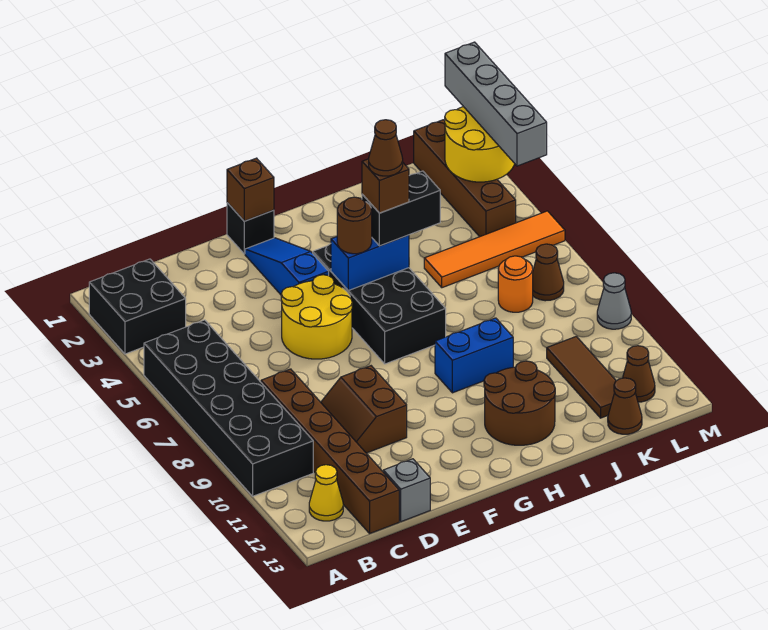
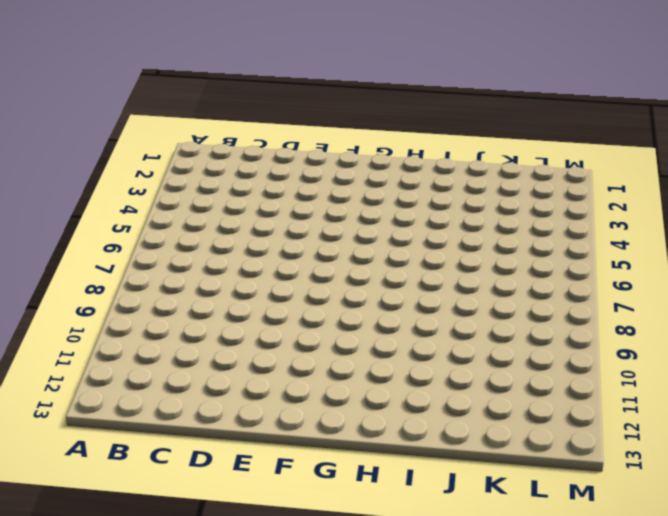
none -> black brick A2:B3 level 1
none -> black brick A5:B10 level 1
none -> yellow cone B12 level 1

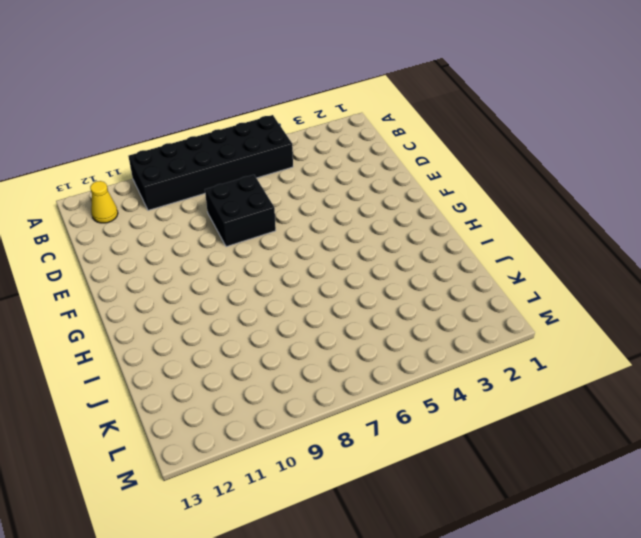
black brick D7:E8 level 1 -> black brick A2:B3 level 1
none -> brown brick C8:C13 level 1
none -> brown slope D9:E10 level 1 top E
none -> grey brick D13 level 1

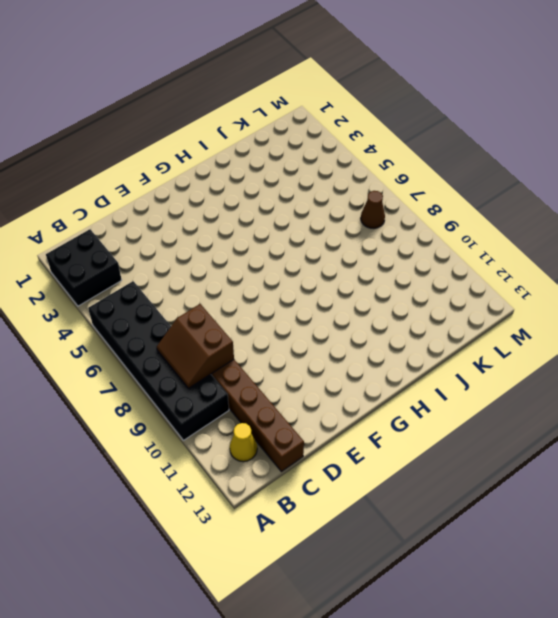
brown slope B8:C9 level 2 top C -> brown slope D9:E10 level 1 top E
none -> grey brick D13 level 1
none -> yellow round brick E5:F6 level 1
none -> black brick F1 level 1

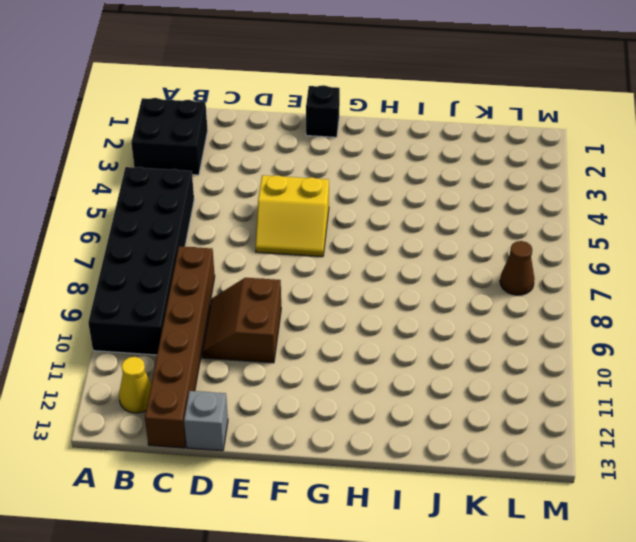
yellow slope E5:F6 level 1 top 5 -> yellow round brick E5:F6 level 1
none -> blue slope F2:F4 level 1 top 4
none -> black brick G4:H7 level 1
none -> blue brick H9:I9 level 1

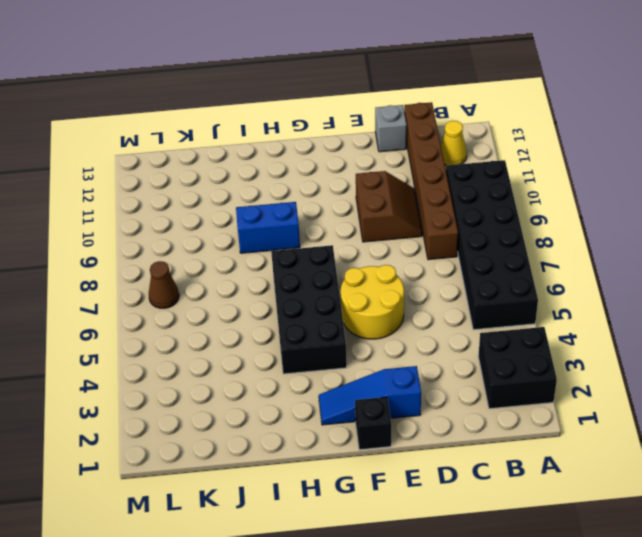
blue slope E2:G2 level 1 top E -> blue slope F2:F4 level 1 top 4
none -> brown round brick H11:I12 level 1
none -> orange tile J5:M5 level 1
none -> orange round brick K7 level 1

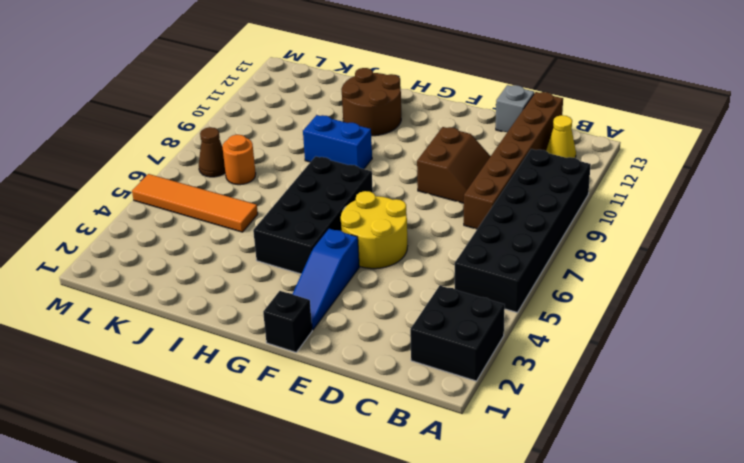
none -> brown tile K10:K12 level 1
none -> brown cone K13 level 1
none -> brown brick L1:L4 level 1

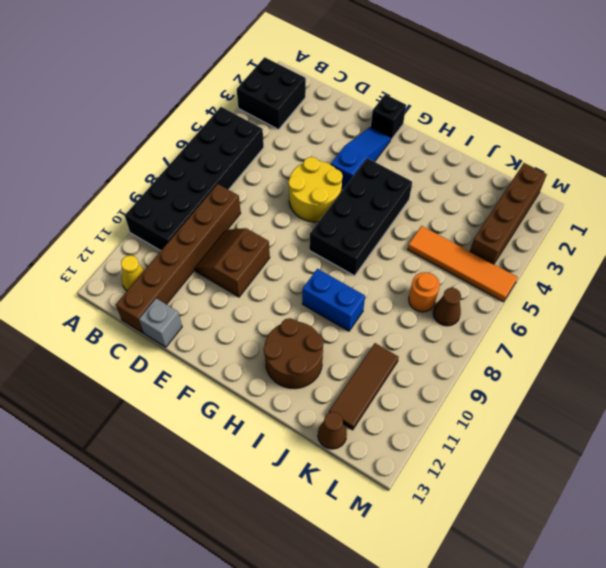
none -> brown cone L12 level 1
none -> grey cone M9 level 1
none -> brown brick F1 level 2

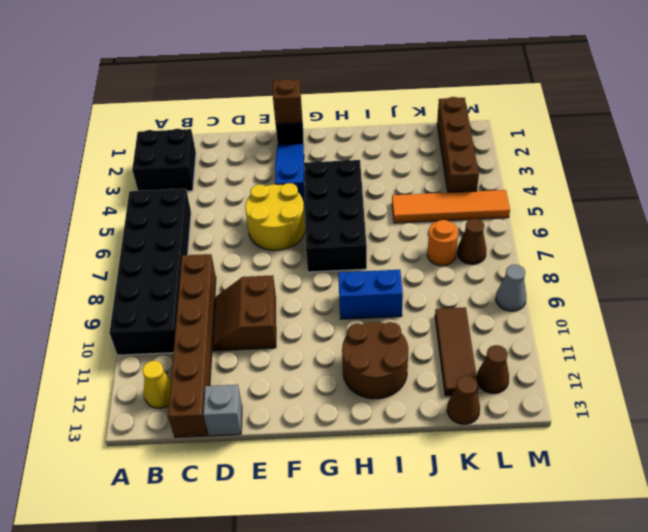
none -> blue brick G5:H5 level 2
none -> yellow round brick L2:M3 level 2
none -> brown round brick G5 level 3

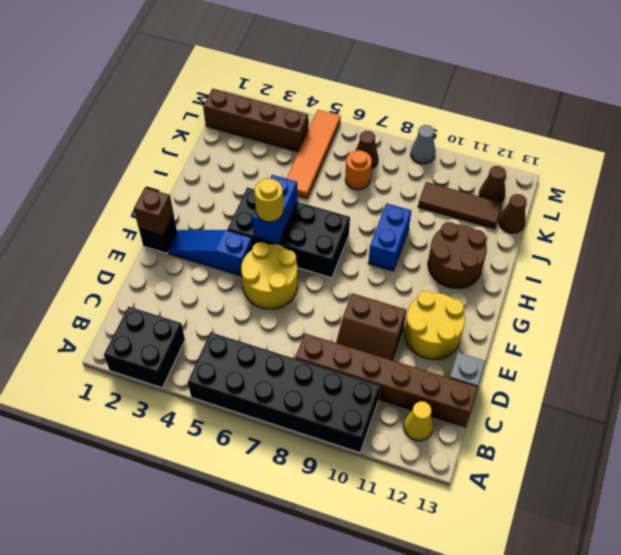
yellow round brick E11:F12 level 1 -> yellow round brick L2:M3 level 2
yellow round brick G5 level 3 -> brown round brick G5 level 3
none -> black brick H5:I5 level 3
none -> grey brick M1:M4 level 3
none -> brown brick H5 level 4

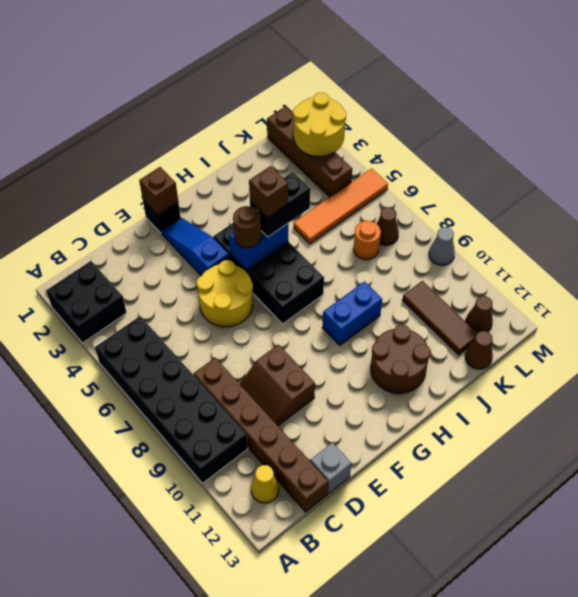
none -> grey brick M1:M4 level 3
none -> brown cone H5 level 5

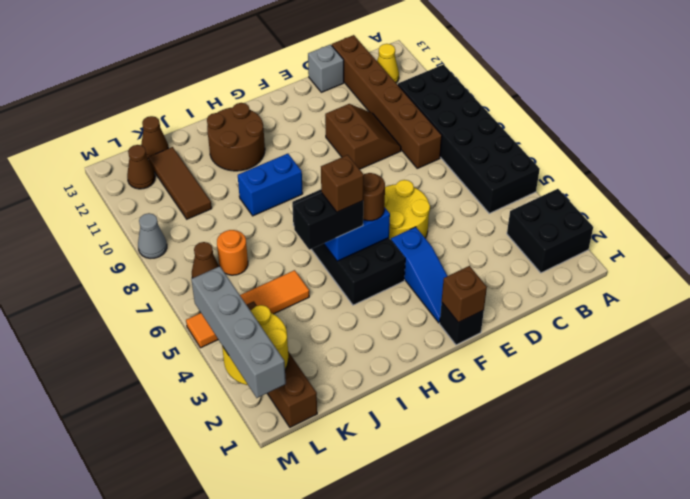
none -> brown cone H5 level 5

